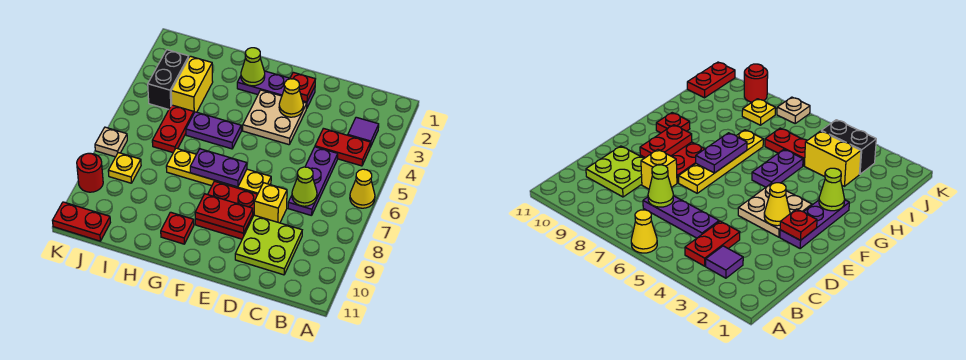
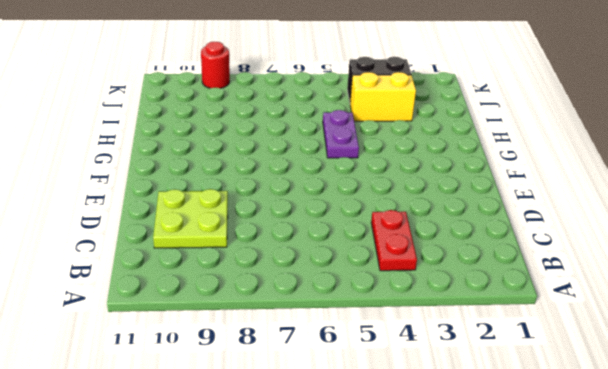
none -> yellow cone A6 level 1
none -> purple tile B3 level 1
none -> purple plate C5:C7 level 1

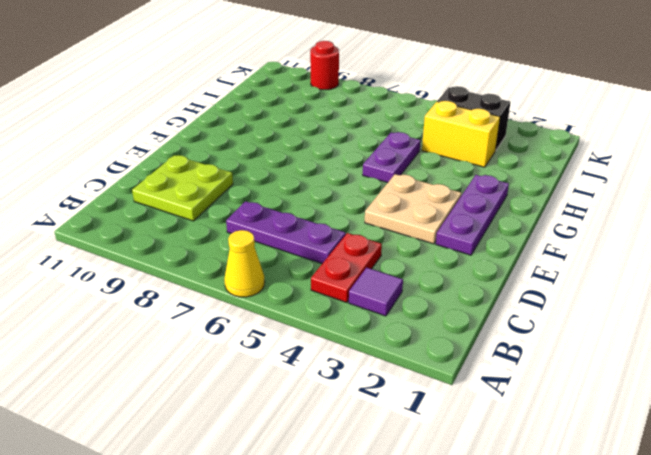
none -> yellow brick D8 level 1
none -> yellow plate E7:H7 level 1
none -> red plate E8:F9 level 1

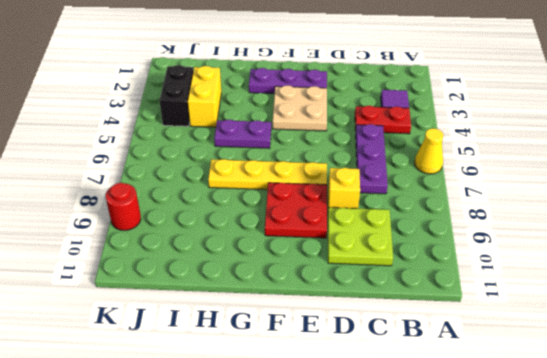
none -> red plate G10 level 1
none -> red plate I5:I6 level 1
none -> yellow plate J8 level 1

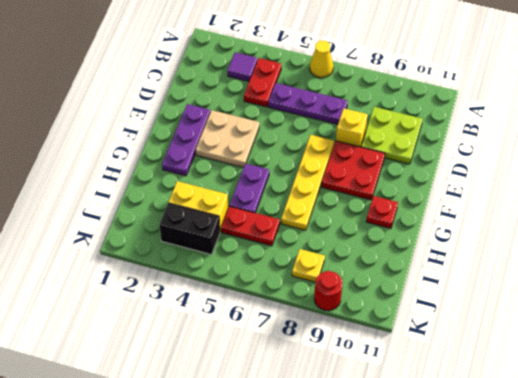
none -> red plate J11:K11 level 1
none -> tan plate K7 level 1
none -> lime cone C7 level 2

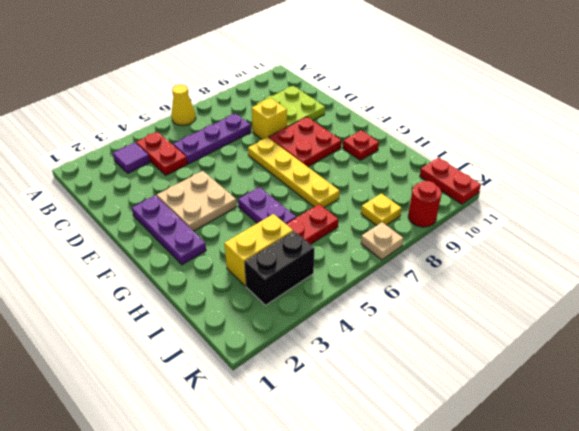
none -> lime cone C7 level 2
none -> red plate E2 level 2
none -> yellow cone E3 level 2

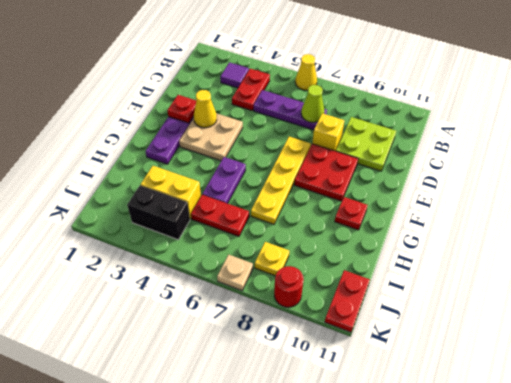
none -> red plate E9:F9 level 2
none -> purple plate F7:G7 level 2
none -> lime cone G2 level 2

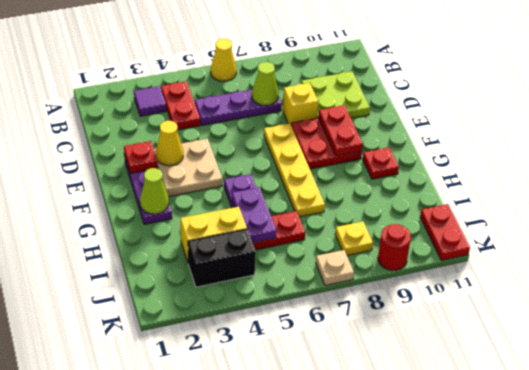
purple plate H5:I5 level 2 -> purple plate F7:G7 level 2

